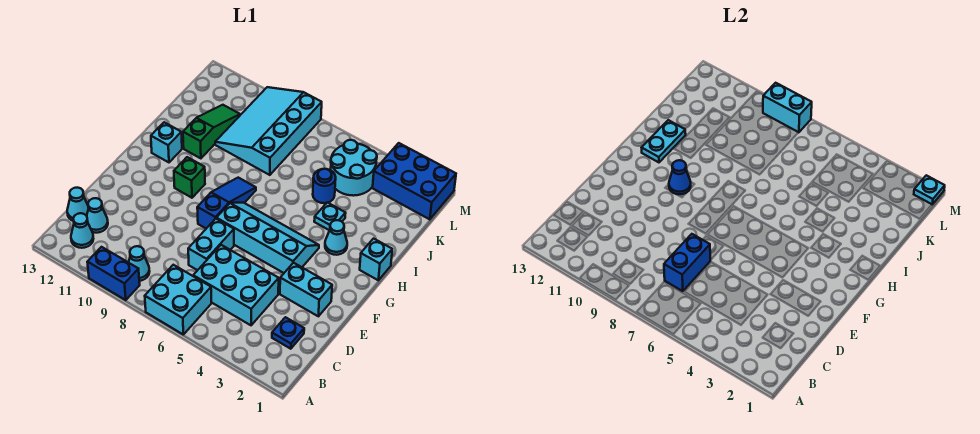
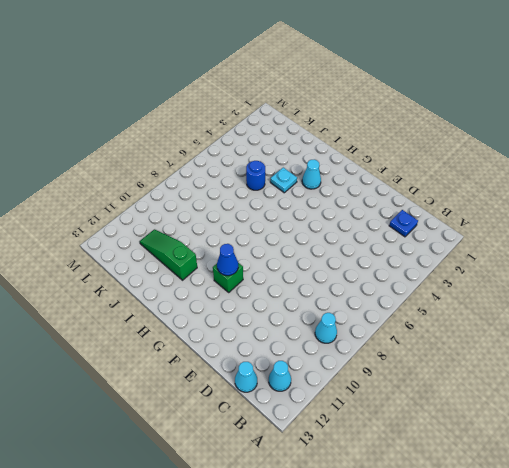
none -> cyan brick A6:B7 level 1
none -> blue brick A9:A10 level 1
none -> cyan brick C4:D6 level 1

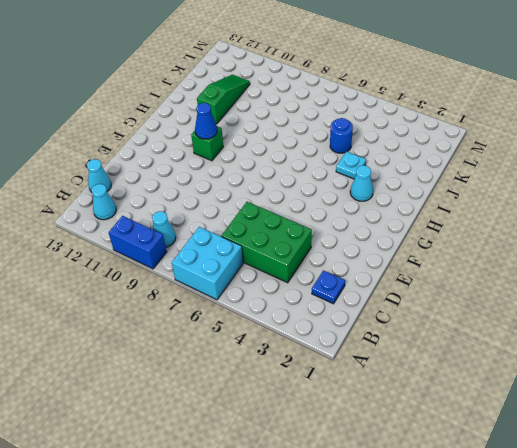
green brick C4:D6 level 1 -> cyan brick C4:D6 level 1
none -> cyan cone C12 level 1
none -> cyan brick D7:E7 level 1
none -> cyan brick E2:E3 level 1

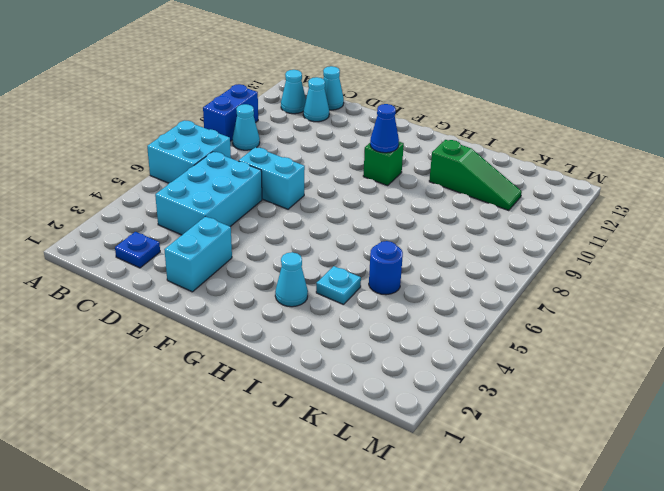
none -> cyan slope F4:G7 level 1 top F
none -> blue slope F8:H8 level 1 top F
none -> cyan brick H1 level 1

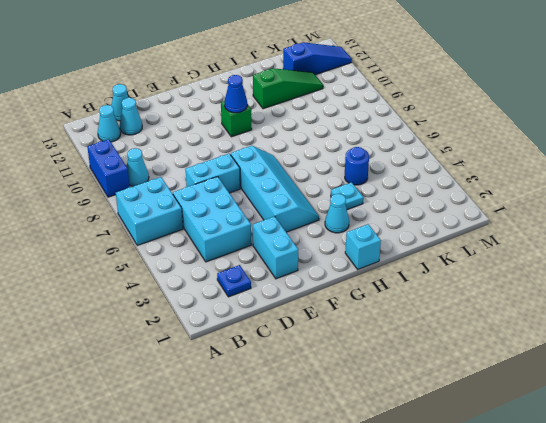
blue slope K12:M12 level 1 top K -> blue slope F8:H8 level 1 top F
none -> cyan brick H12 level 1
none -> cyan slope J8:M10 level 1 top 8
none -> cyan round brick K4:L5 level 1

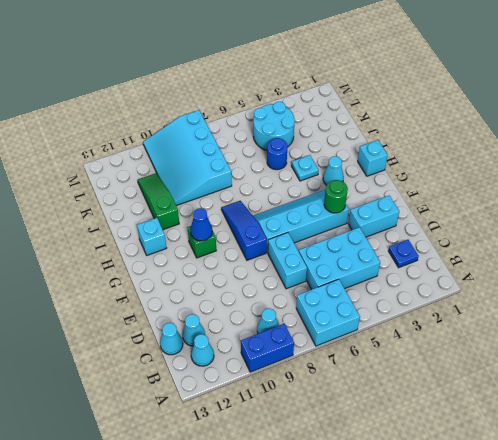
green round brick F4 level 2 -> none
none -> blue brick L1:M3 level 1
none -> blue brick C7:D7 level 2
none -> cyan plate H12:I12 level 2

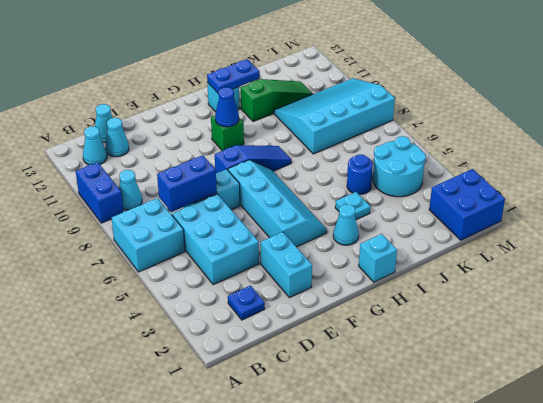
blue plate H12:I12 level 2 -> cyan plate H12:I12 level 2
blue brick L1:M2 level 1 -> blue brick L1:M3 level 1
none -> cyan plate M1 level 2
none -> cyan brick M8:M9 level 2

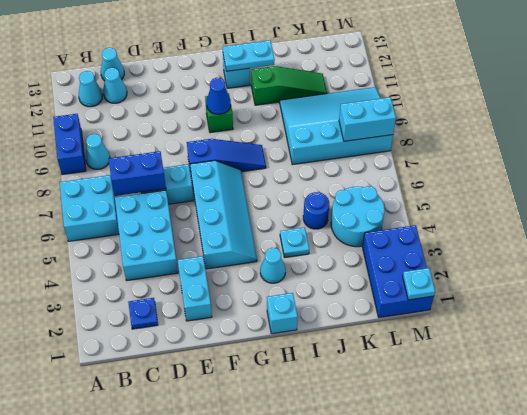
cyan brick L8:M8 level 2 -> cyan brick M8:M9 level 2

